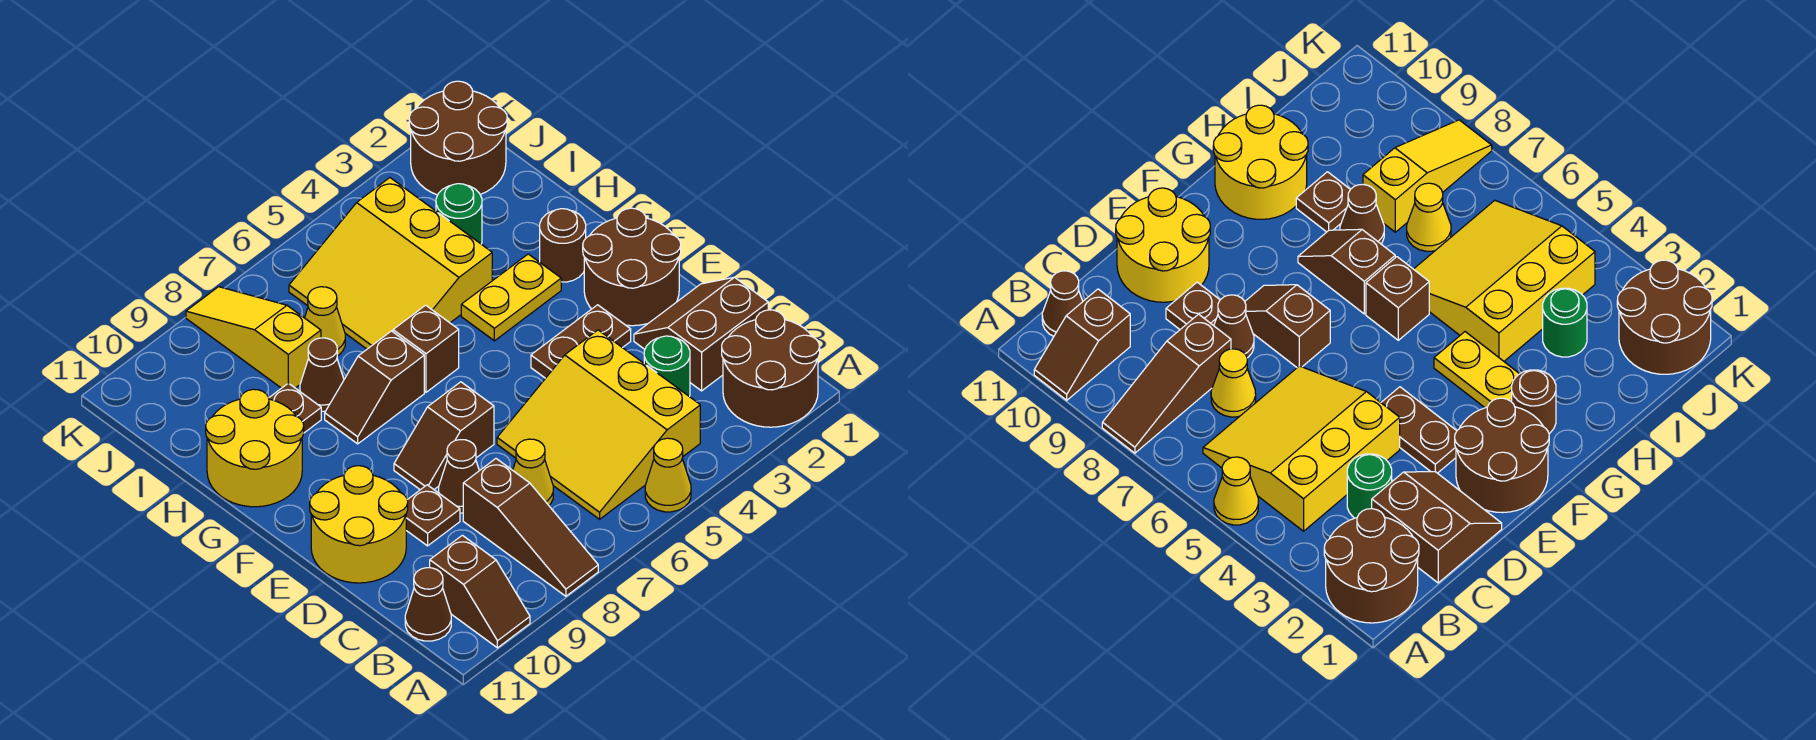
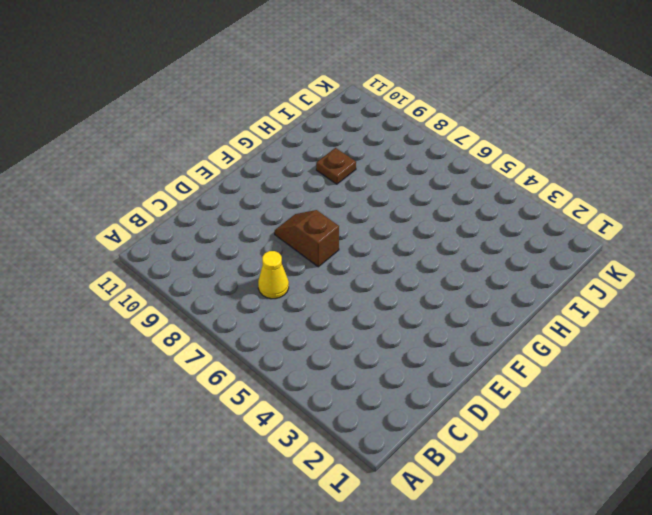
none -> brown round brick A1:B2 level 1
none -> yellow cone A5 level 1
none -> brown slope A8:C8 level 1 top C

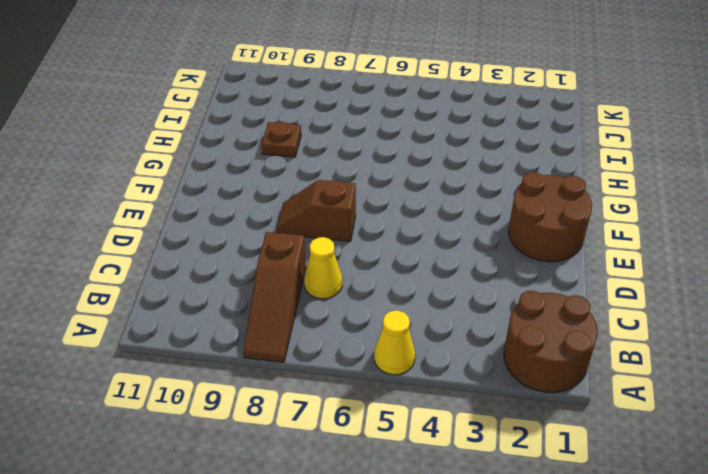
none -> brown slope A10:B10 level 1 top B
none -> yellow slope B4:D6 level 1 top 4
none -> brown cone B11 level 1

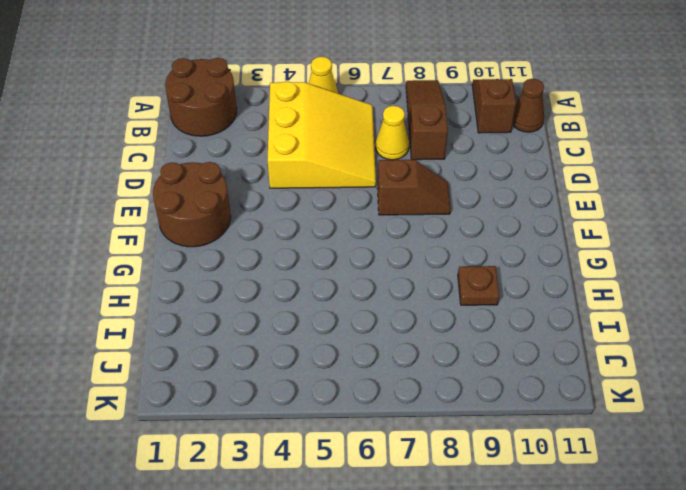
none -> brown slope C1:D2 level 1 top C
none -> green round brick C3 level 1
none -> brown cone D8 level 1

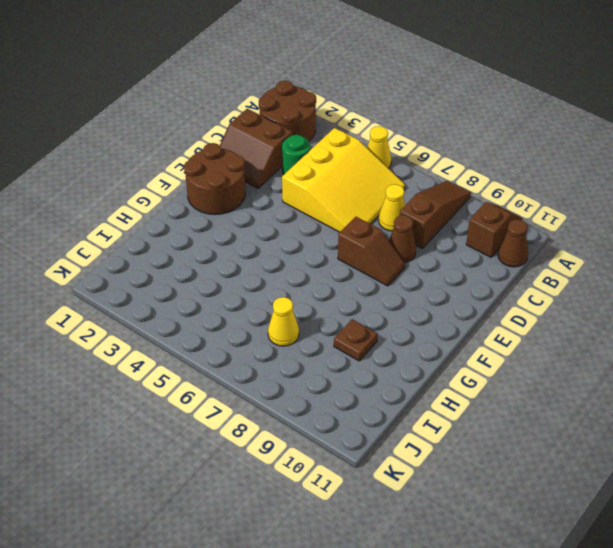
none -> brown plate D9 level 1
none -> yellow round brick D10:E11 level 1
none -> brown plate E3:E4 level 1

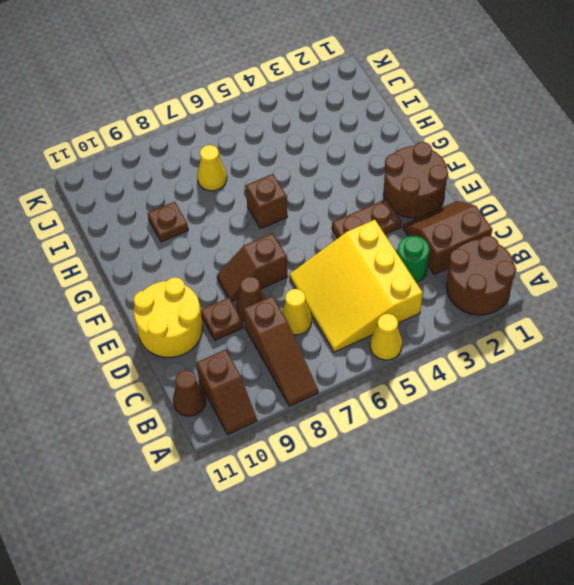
none -> brown round brick G2 level 1
none -> yellow plate G3:G4 level 1
none -> brown slope G7:G8 level 1 top 7

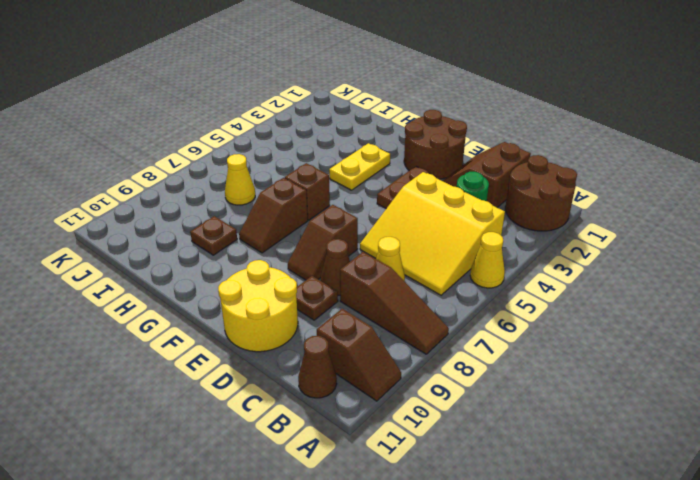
none -> brown round brick G2 level 1
none -> yellow round brick G10:H11 level 1
none -> yellow slope H4:J6 level 1 top 4

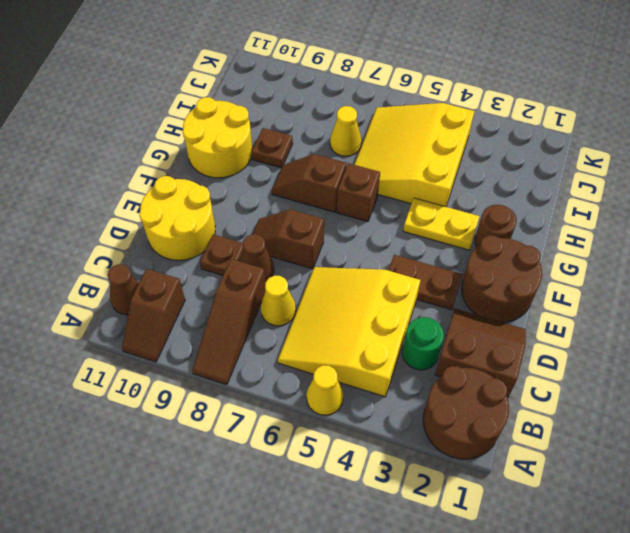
none -> brown cone H8 level 1
none -> green round brick I3 level 1
none -> yellow slope I8:K8 level 1 top I

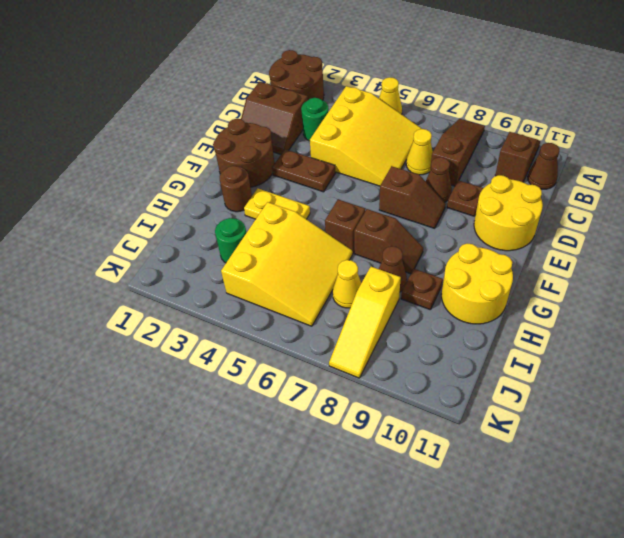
none -> brown round brick J1:K2 level 1

